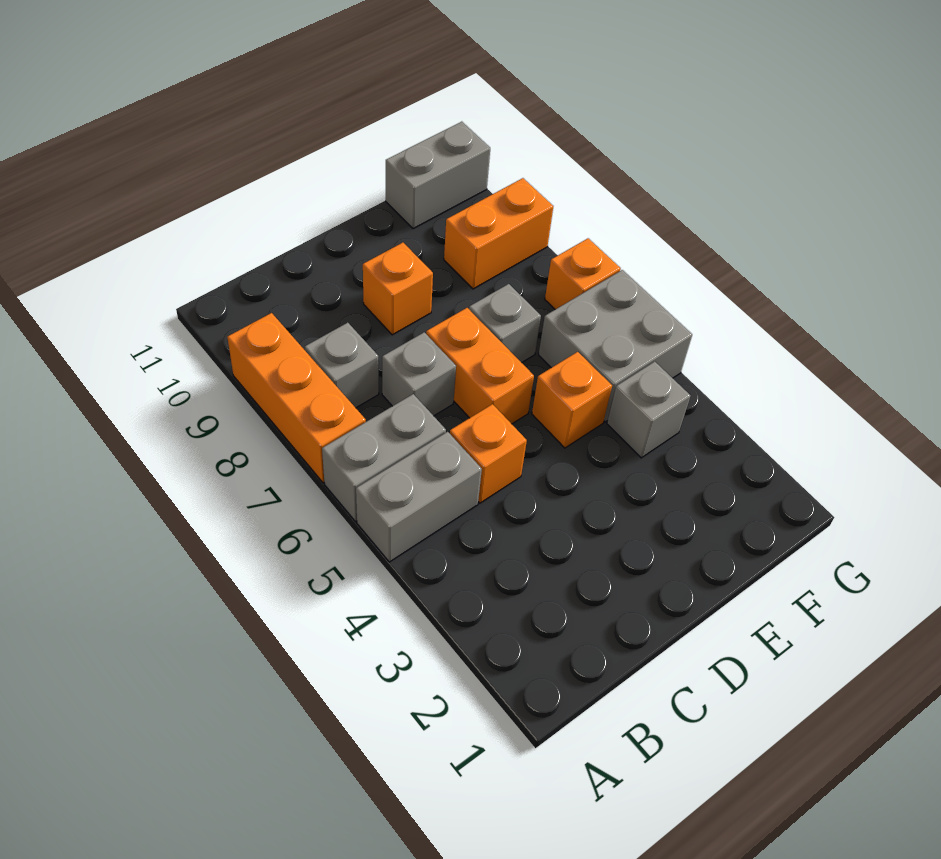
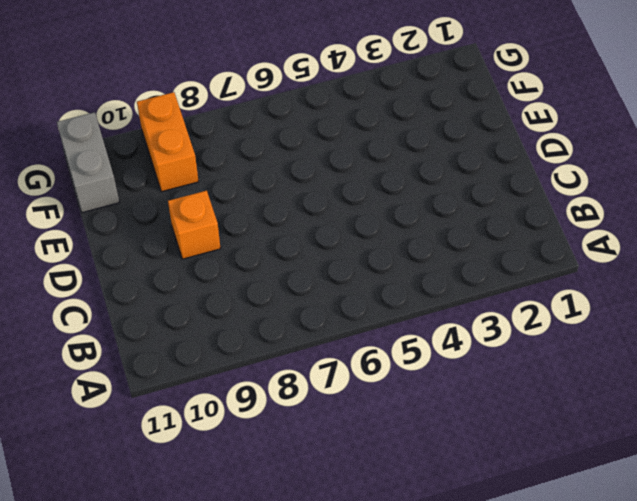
none -> grey brick A5:B5 level 1
none -> grey brick A6:B6 level 1
none -> orange brick A7:A9 level 1

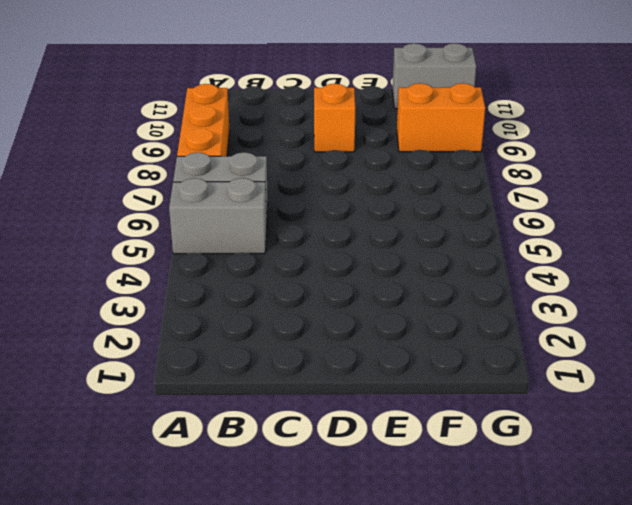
none -> grey brick B8 level 1
none -> orange brick C5 level 1
none -> grey brick C7 level 1

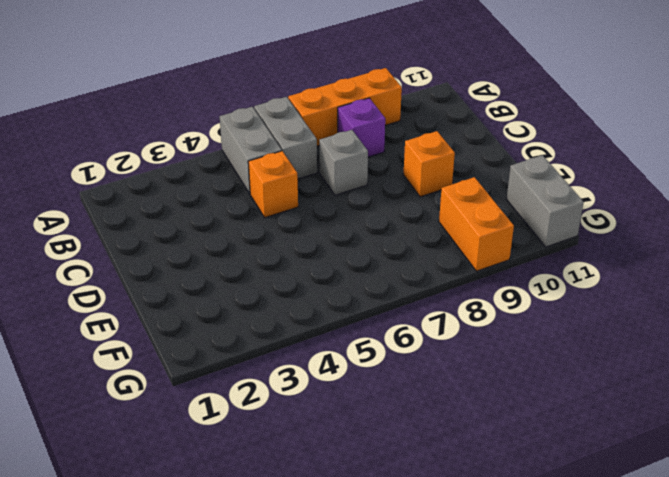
purple brick B8 level 1 -> grey brick B8 level 1
none -> orange brick D6:D7 level 1
none -> orange brick E5 level 1
none -> grey brick E7 level 1

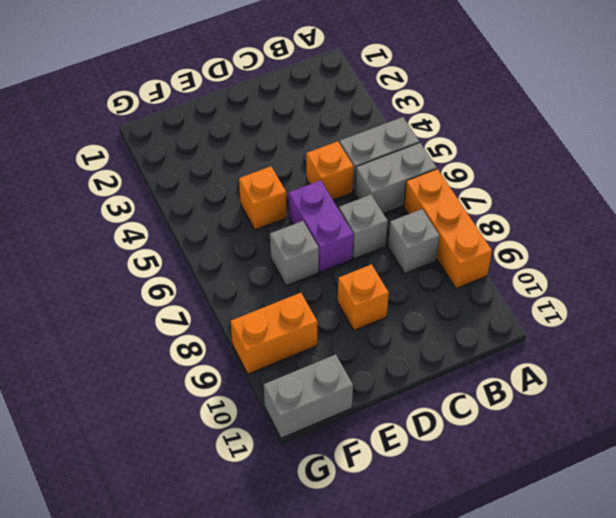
purple brick D6:D7 level 1 -> orange brick D6:D7 level 1
none -> grey brick F4 level 1
none -> grey brick F5:G6 level 1
none -> orange brick G7 level 1

